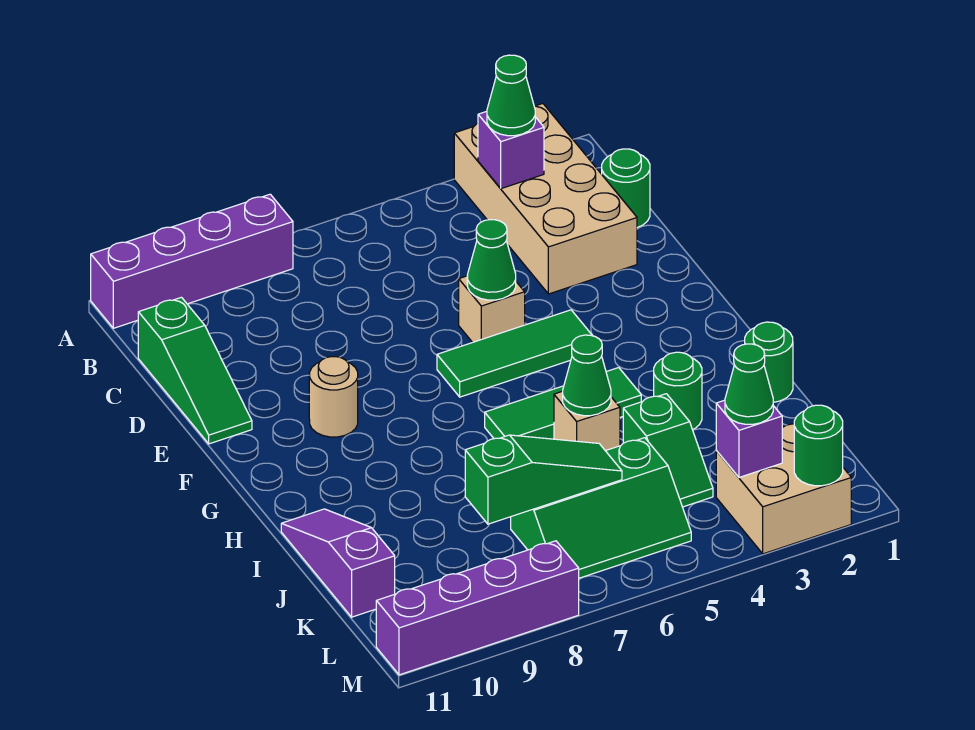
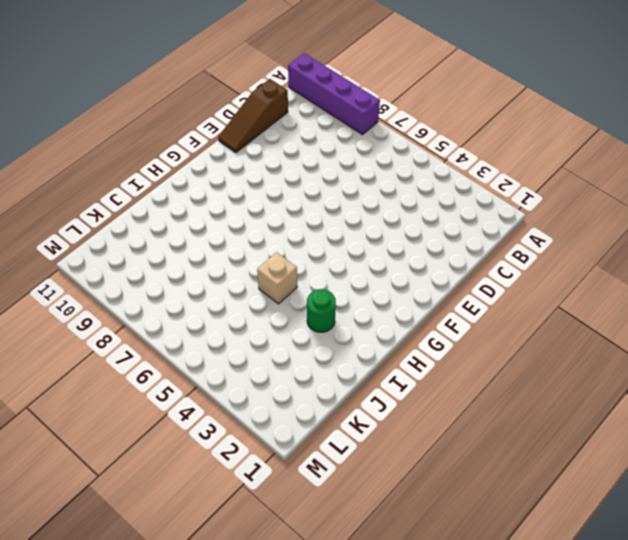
brown slope C11:E11 level 1 top C -> green slope C11:E11 level 1 top C
none -> tan brick A2:D3 level 1
none -> green round brick C1 level 1
none -> tan brick E5 level 1

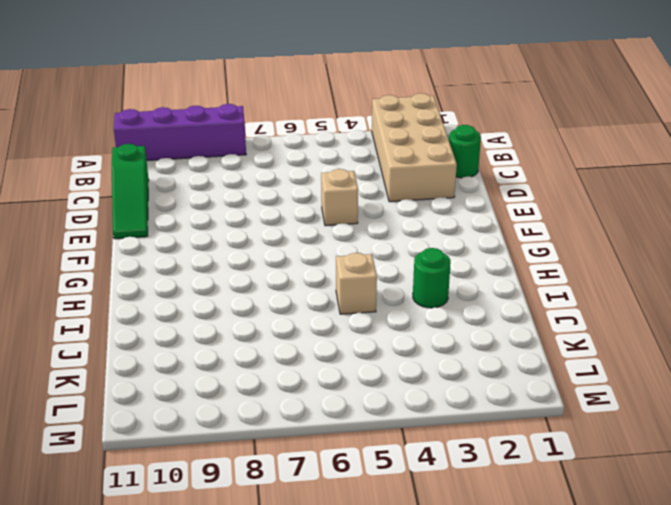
none -> green tile F4:F6 level 1
none -> tan round brick F9 level 1
none -> green tile H4:H6 level 1

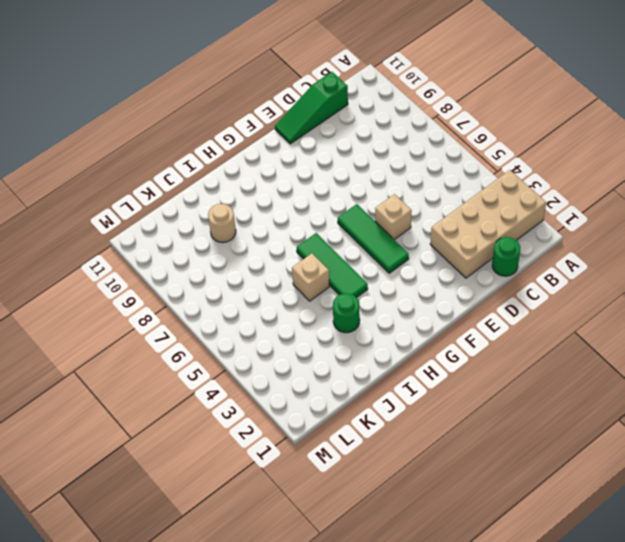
tan round brick J9 level 1 -> tan round brick F9 level 1
none -> purple brick A8:A11 level 1
none -> green round brick I1 level 1
none -> purple slope I11:K11 level 1 top K

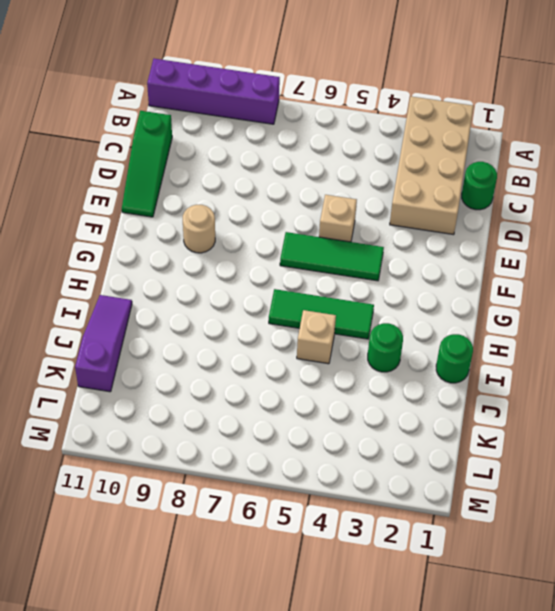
none -> green slope J4:K4 level 1 top J
none -> green slope K5:L7 level 1 top K
none -> tan brick L2:M3 level 1

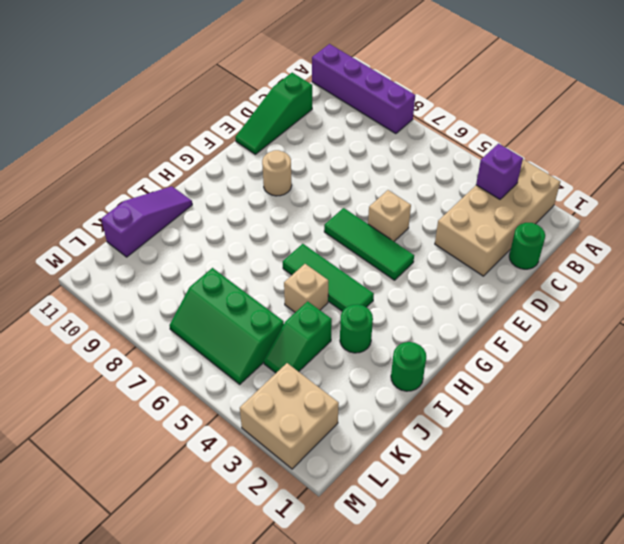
none -> purple brick M8:M11 level 1
none -> green cone E5 level 2
none -> green cone I5 level 2

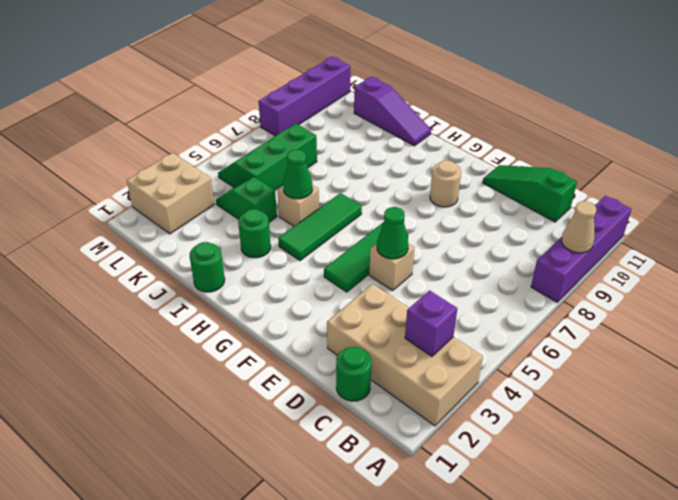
tan cone A9 level 2 -> none
none -> green slope K6:K8 level 2 top 8
none -> purple brick L3 level 2
none -> green round brick M2 level 2

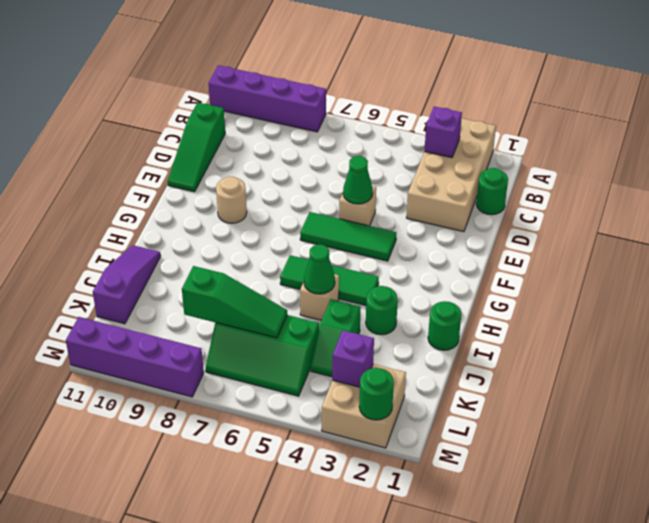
none -> green cone B3 level 3
none -> green cone L3 level 3

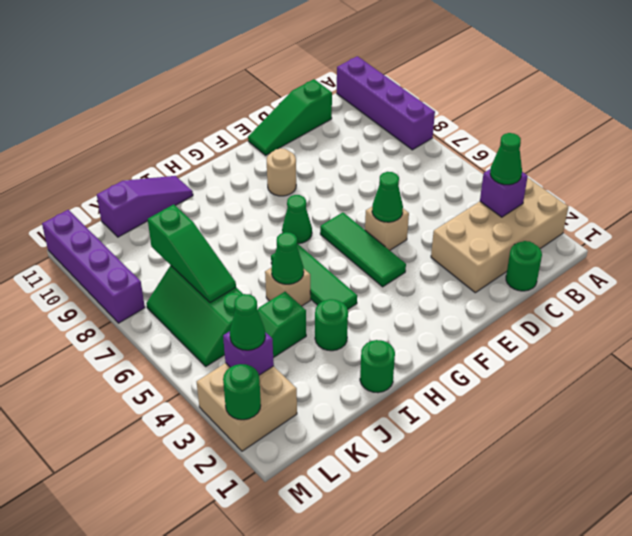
green cone G7 level 1 -> none

